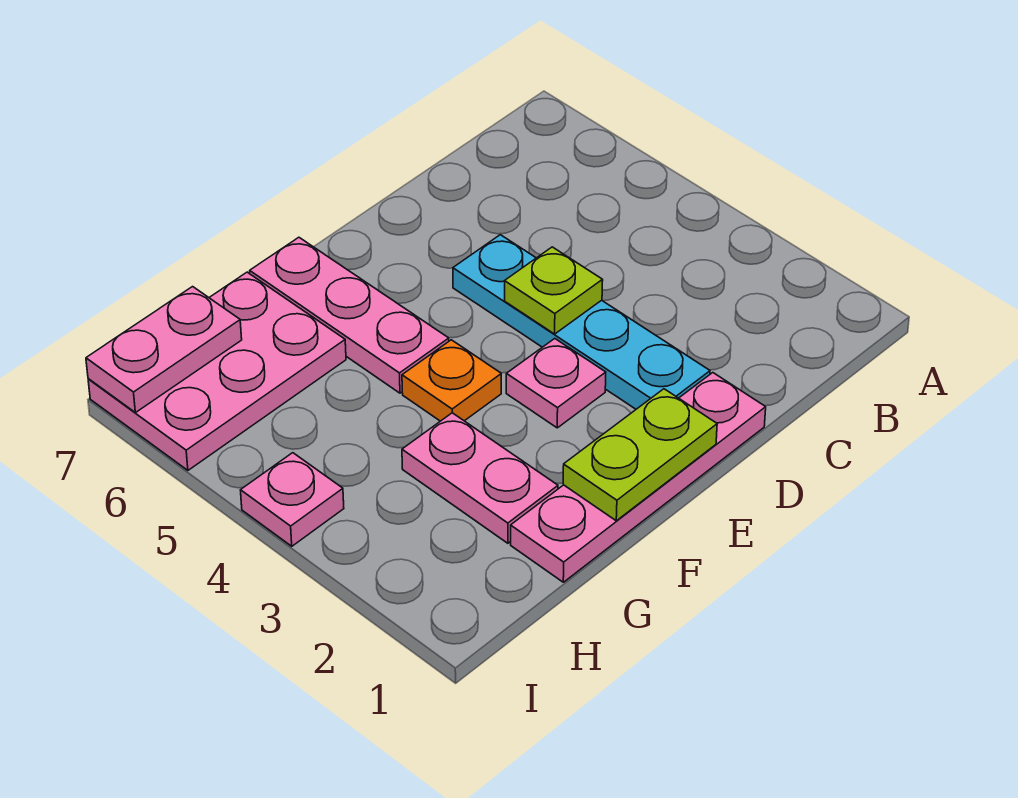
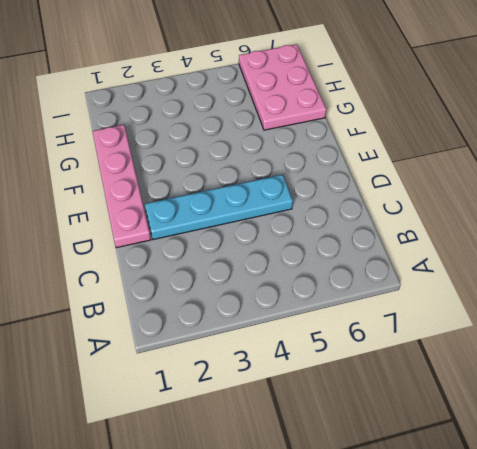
none -> pink plate E3 level 1
none -> orange plate F4 level 1

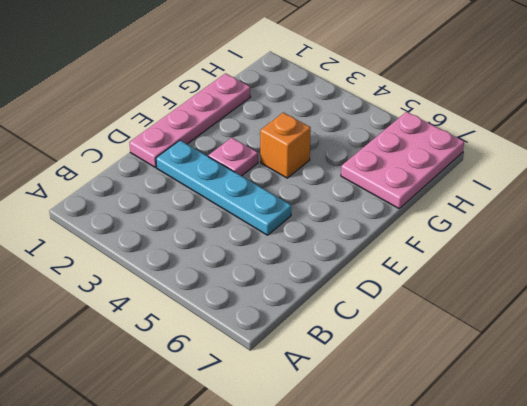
orange brick F4 level 1 -> orange plate F4 level 1
none -> pink plate F5:F7 level 1
none -> pink plate G2:G3 level 1

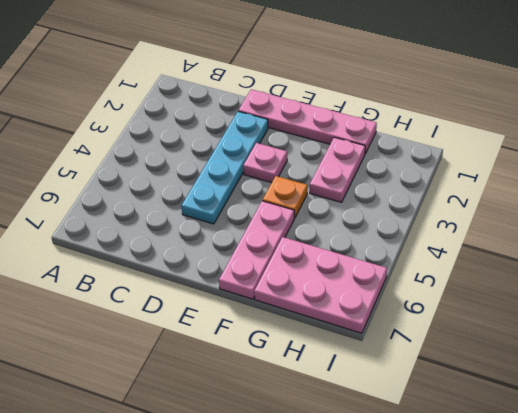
none -> pink plate I4 level 1
none -> lime plate D4 level 2

